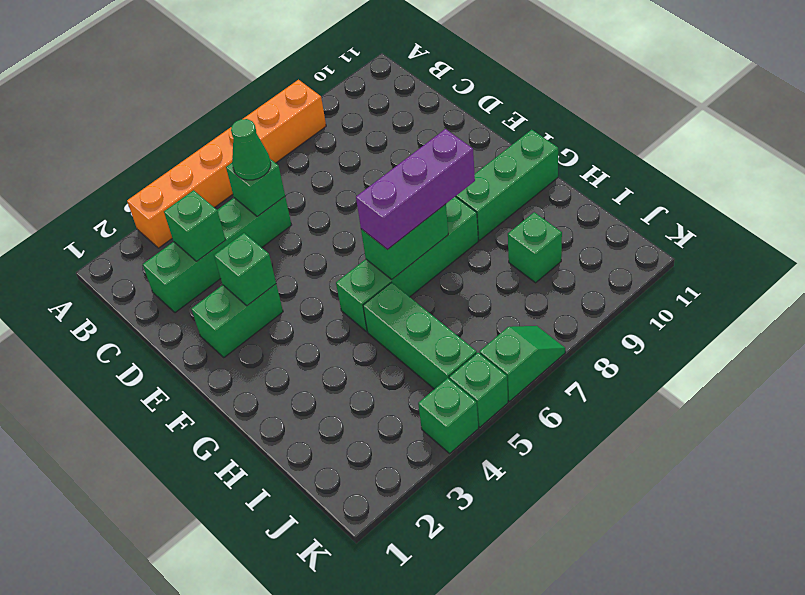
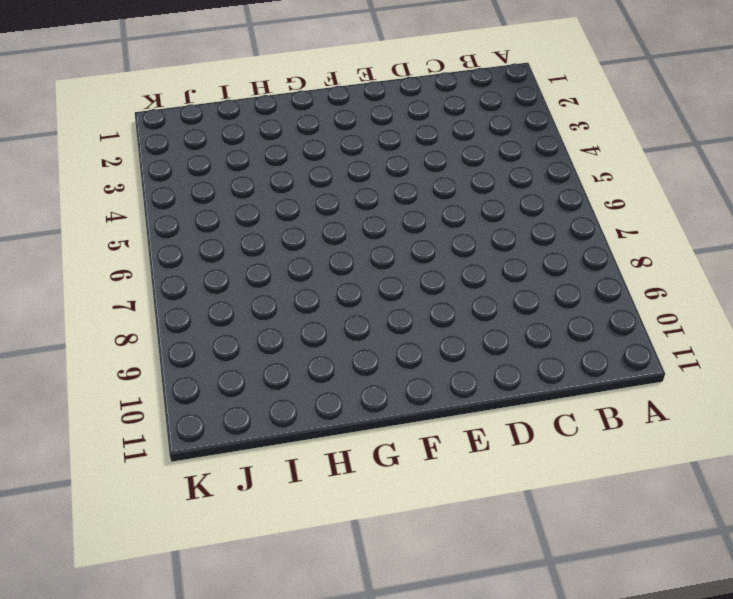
none -> orange brick A3:A8 level 1
none -> green brick C2:C5 level 1
none -> green brick E2:E3 level 1

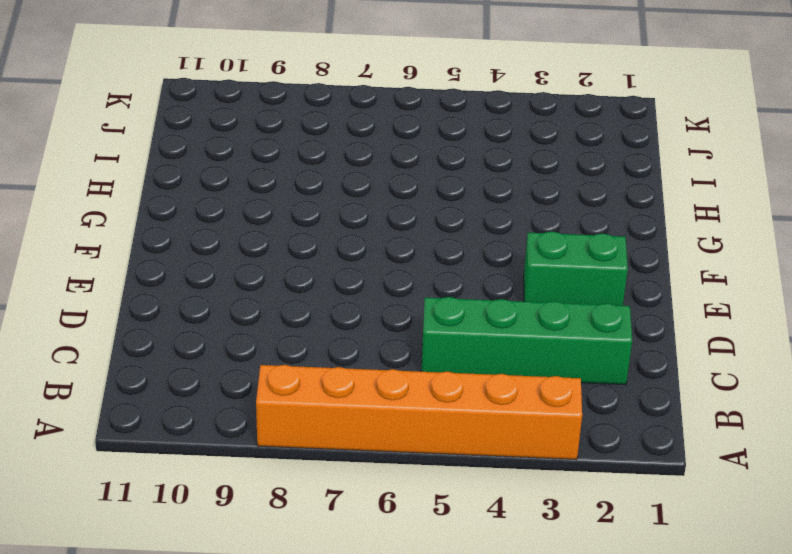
none -> green brick G5:G8 level 1
none -> green brick G9:G11 level 1
none -> green brick H5:J5 level 1

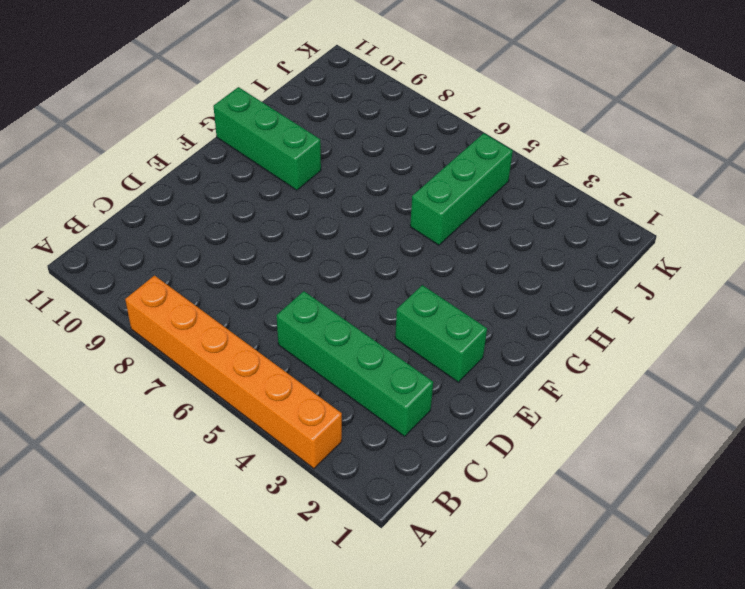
none -> green brick G5:G8 level 1
none -> green brick I9 level 1
none -> green brick K4 level 1

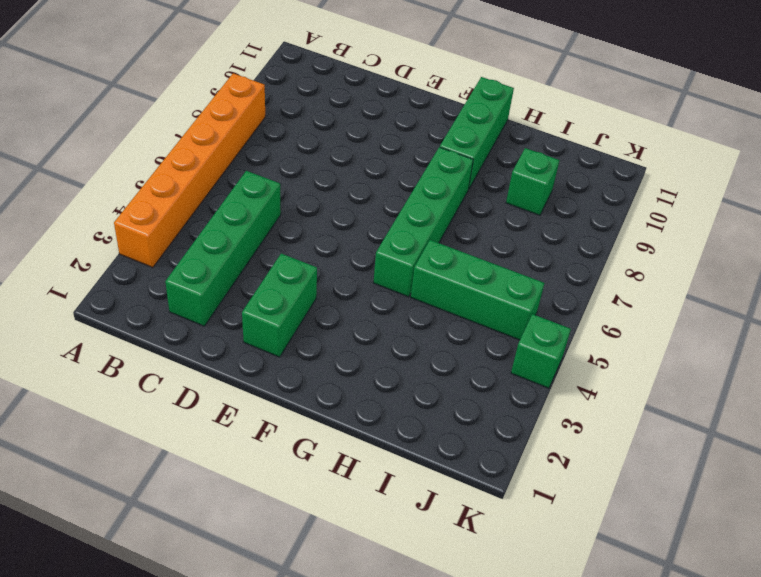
none -> green brick K5 level 1
none -> green slope K6:K7 level 1 top 6
none -> green brick C3 level 2

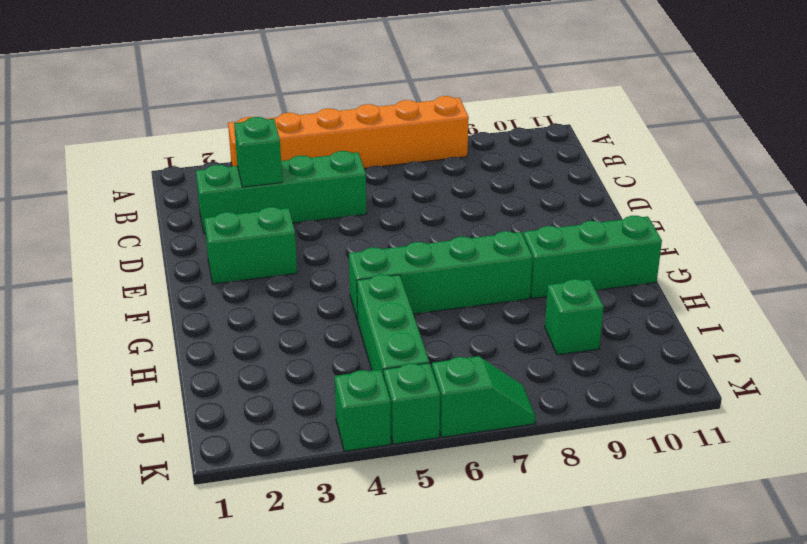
none -> green brick C5 level 2
none -> green brick E3 level 2
none -> green brick G6:G7 level 2

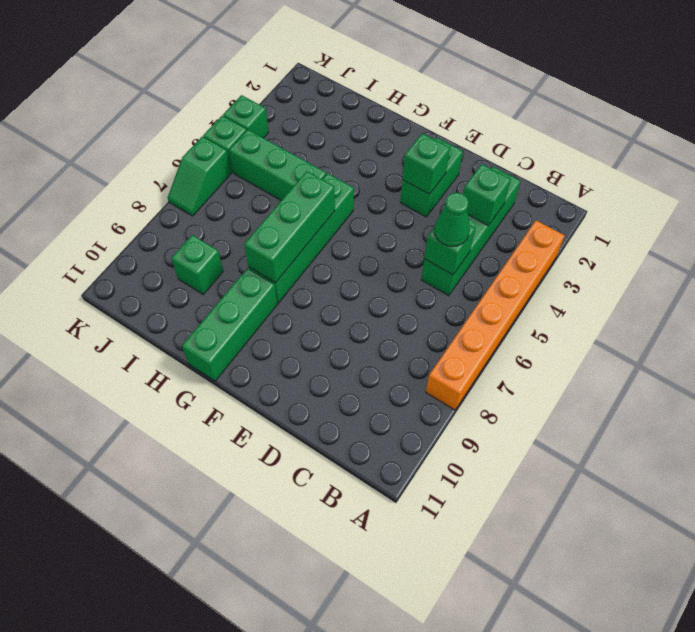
green brick G6:G8 level 2 -> green brick G6:G7 level 2
none -> purple brick G6:G8 level 3

